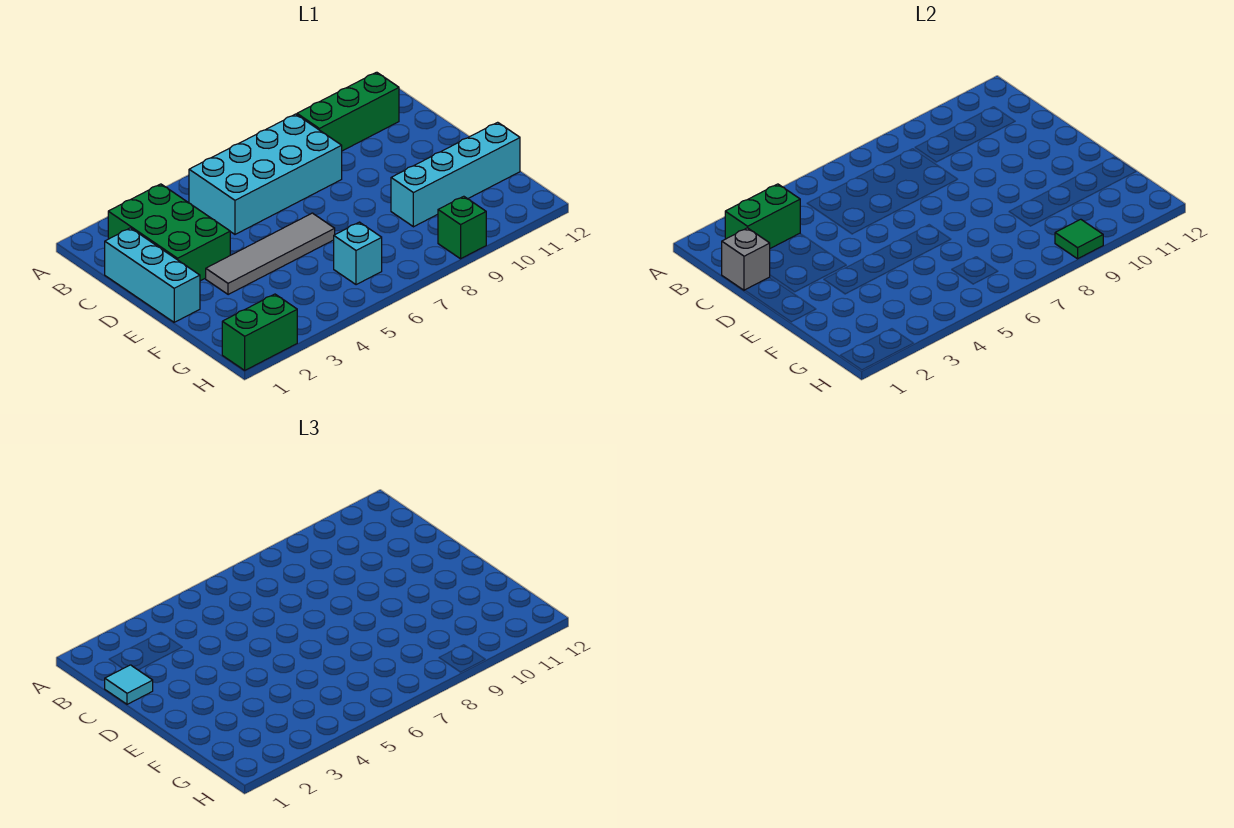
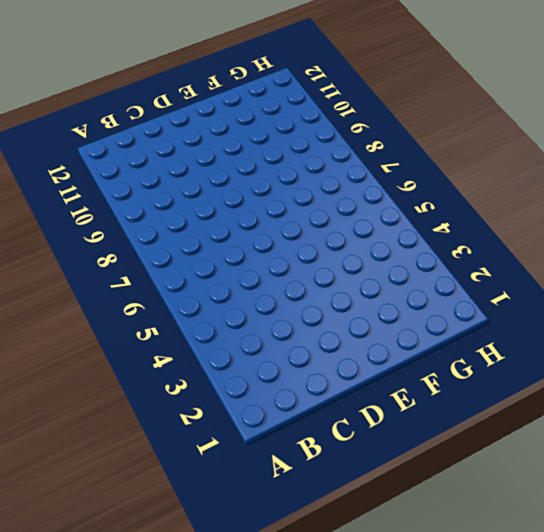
none -> green brick B2:D3 level 1
none -> cyan brick B5:C8 level 1
none -> green brick B9:B11 level 1

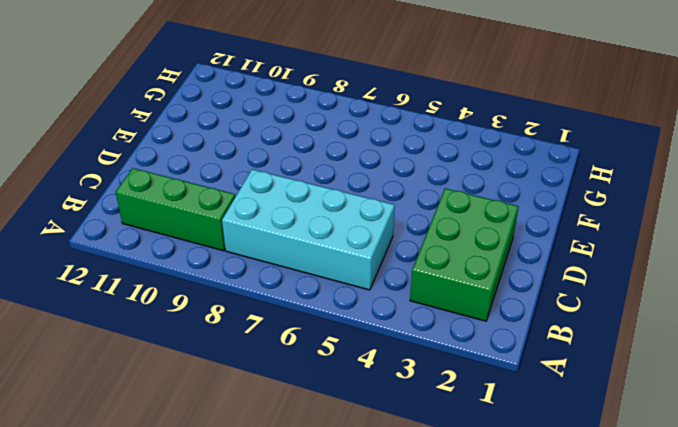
none -> cyan brick C1:E1 level 1
none -> grey tile E3:E6 level 1
none -> cyan brick F9:F12 level 1

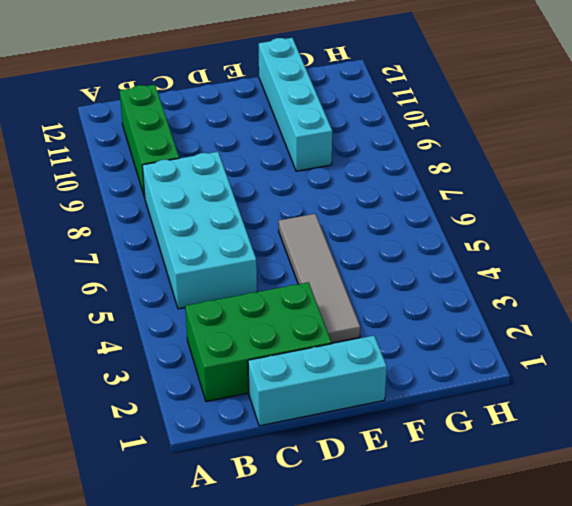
none -> cyan brick G6 level 1
none -> green brick H1:H2 level 1
none -> green brick H9 level 1

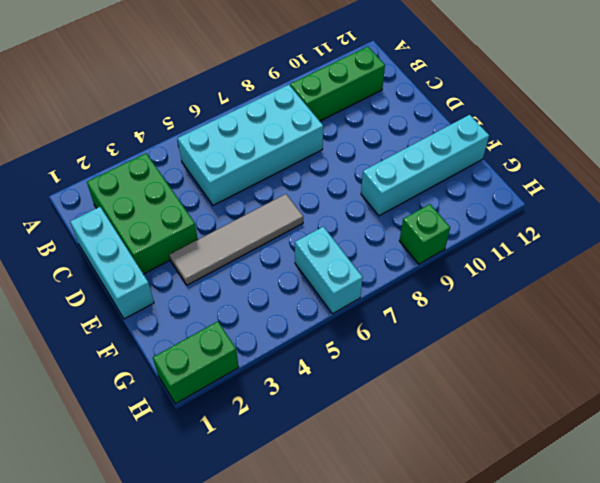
cyan brick G6:H6 level 1 -> cyan brick G6 level 1
none -> green brick B2:B3 level 2
none -> grey brick C1 level 2
none -> green tile H9 level 2

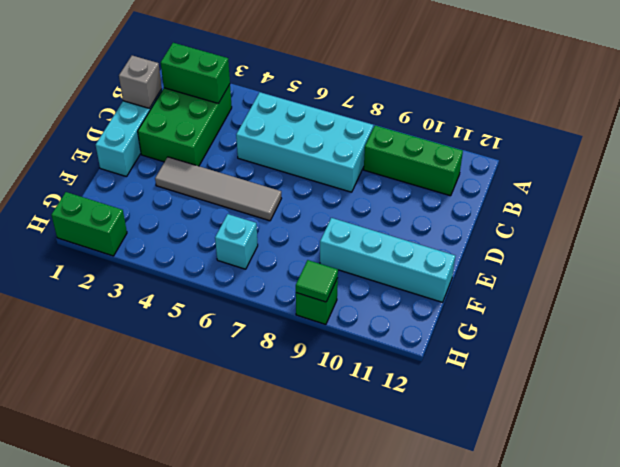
none -> cyan tile C1 level 3

